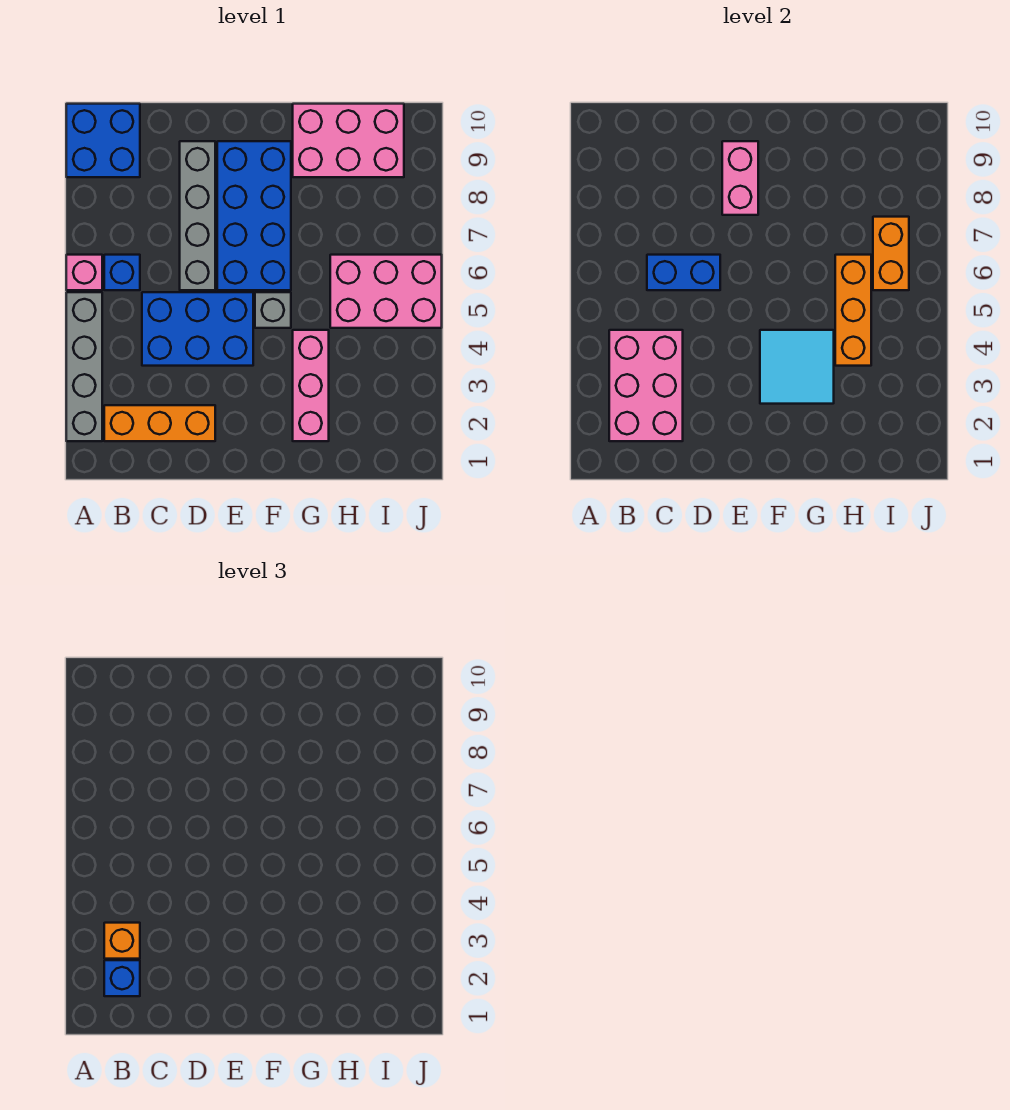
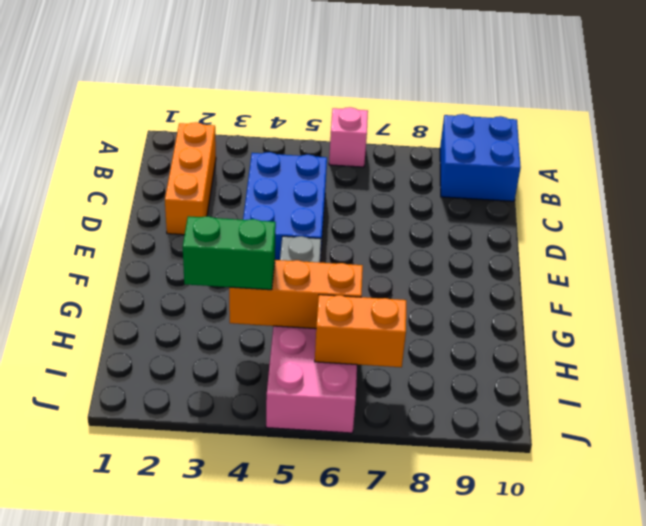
green brick H3:H4 level 3 -> none
none -> grey brick A2:A5 level 1
none -> blue brick B6 level 1
none -> grey brick D6:D9 level 1

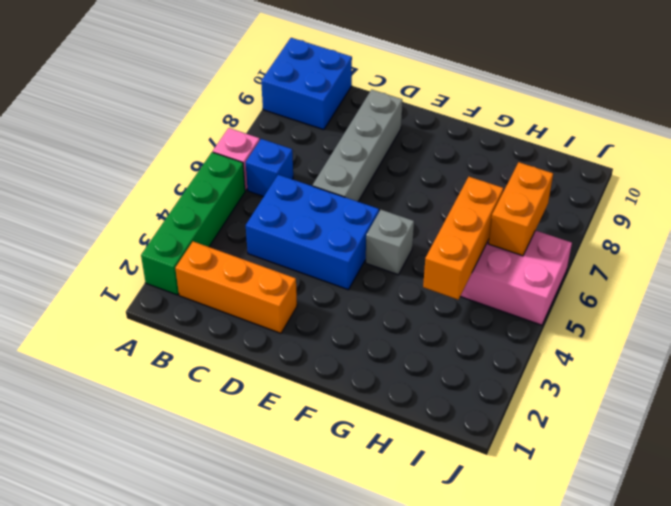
green brick A2:A5 level 1 -> grey brick A2:A5 level 1
none -> blue brick E6:F9 level 1
none -> pink brick G2:G4 level 1
none -> pink brick G9:I10 level 1

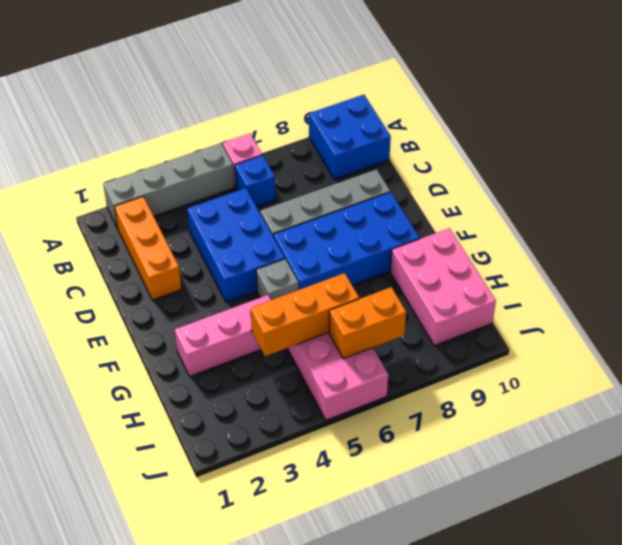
none -> pink brick B2:C4 level 2
none -> blue brick C6:D6 level 2
none -> pink brick E8:E9 level 2

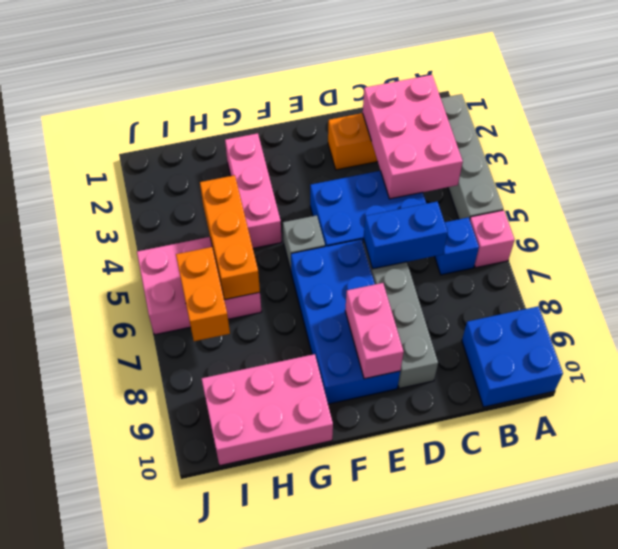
none -> cyan tile F3:G4 level 2
none -> blue brick B2 level 3
none -> orange brick B3 level 3

